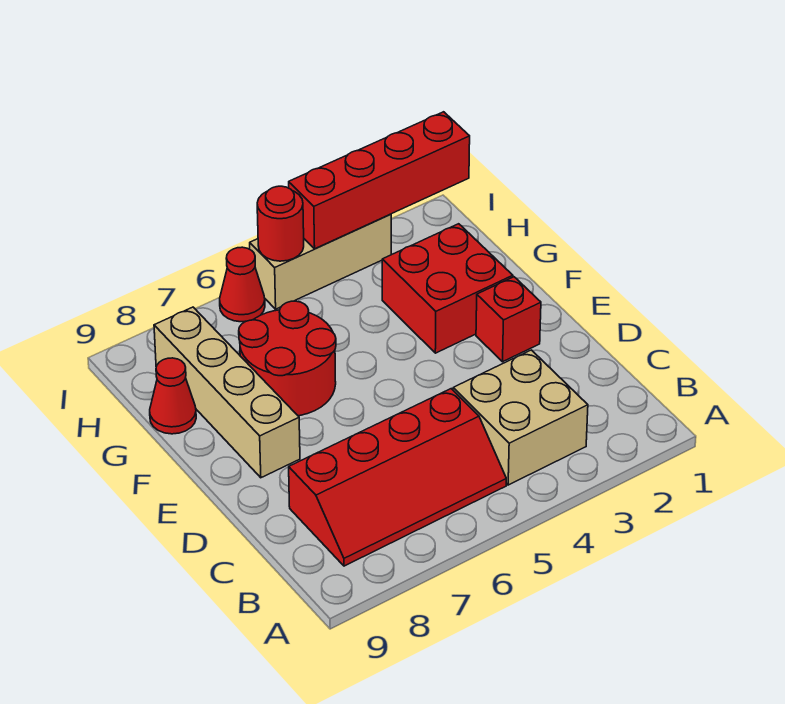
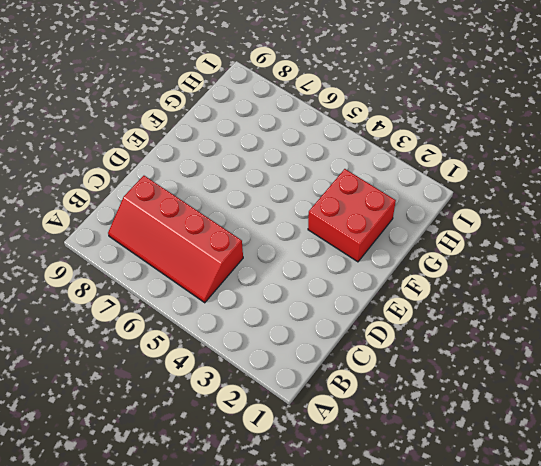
none -> tan brick B3:C4 level 1
none -> red brick E2 level 1

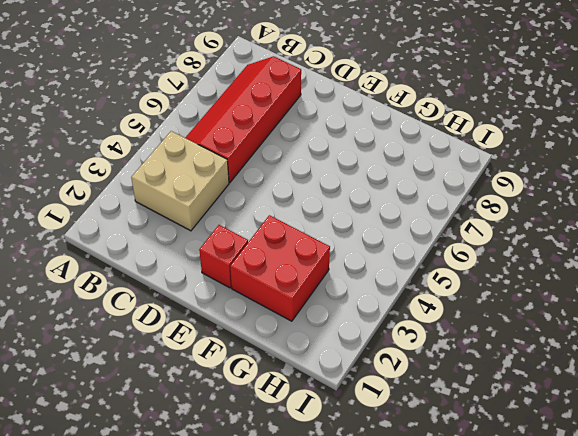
none -> tan brick E8:H8 level 1
none -> red round brick F6:G7 level 1

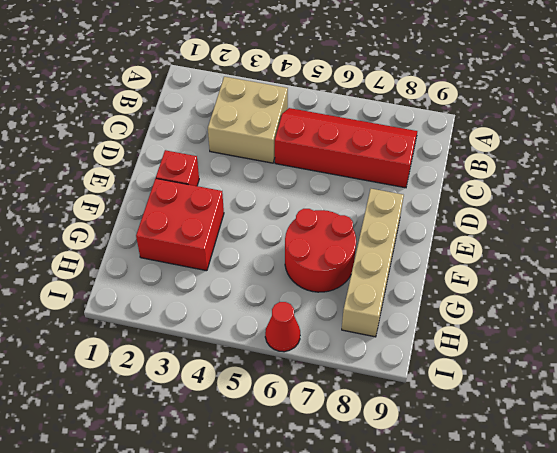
none -> red cone G9 level 1
none -> tan brick I3:I5 level 1

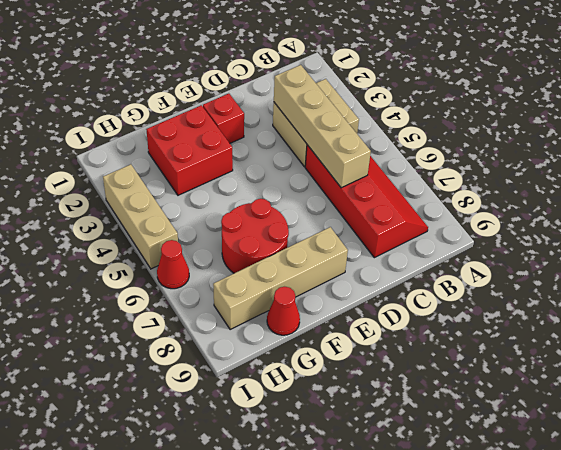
tan brick C3:C6 level 2 -> none
none -> red brick I1:I4 level 2
none -> red round brick I5 level 2

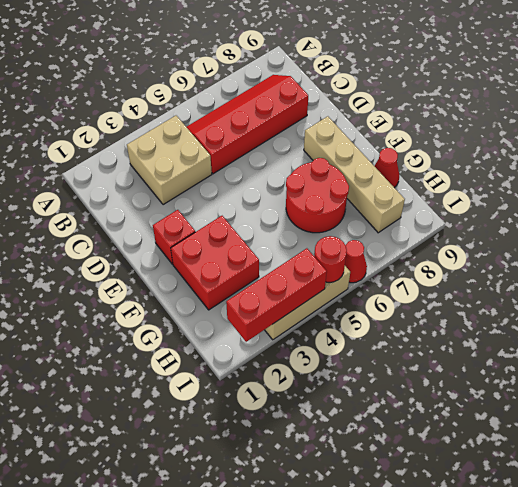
red brick I2:I4 level 2 -> red brick I1:I4 level 2

